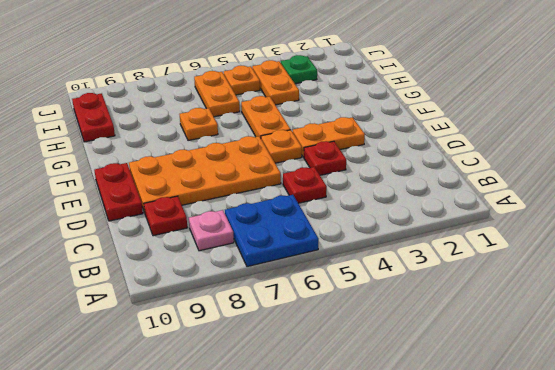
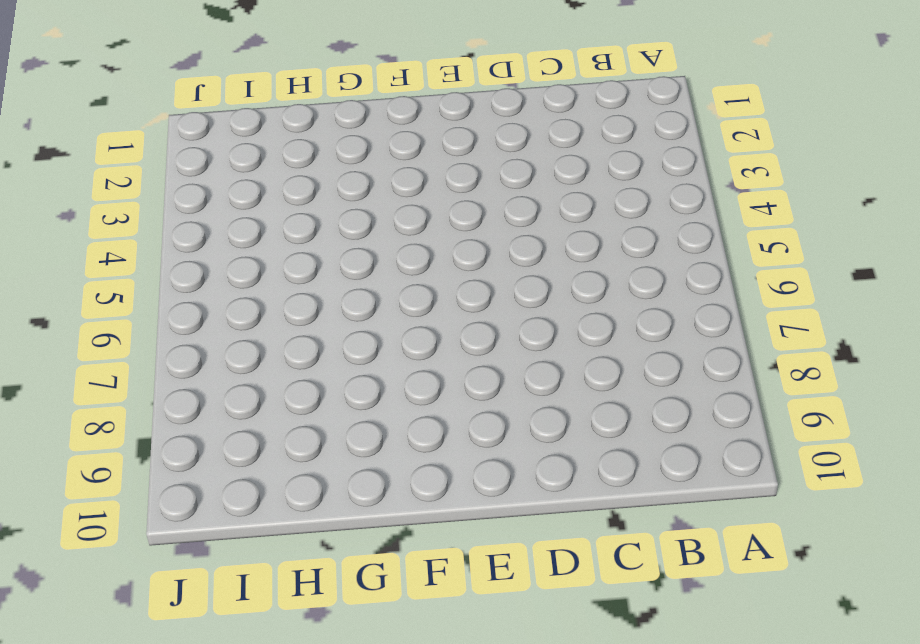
none -> blue plate A6:B7 level 1
none -> pink plate B8 level 1
none -> red plate C5 level 1

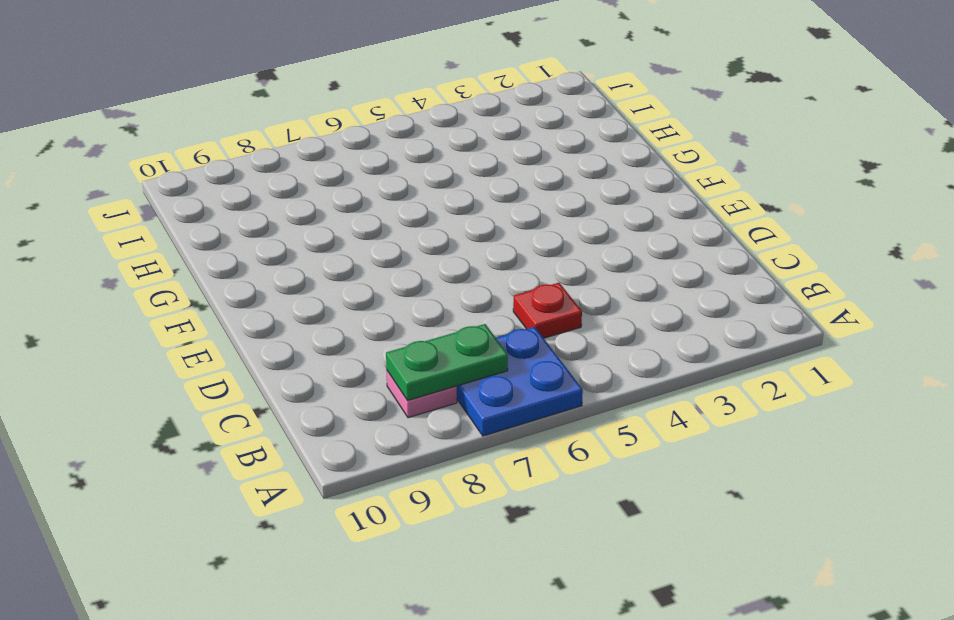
green plate B7:B8 level 2 -> none
none -> red plate C9 level 1
none -> red plate D4 level 1
none -> orange plate D6:E9 level 1

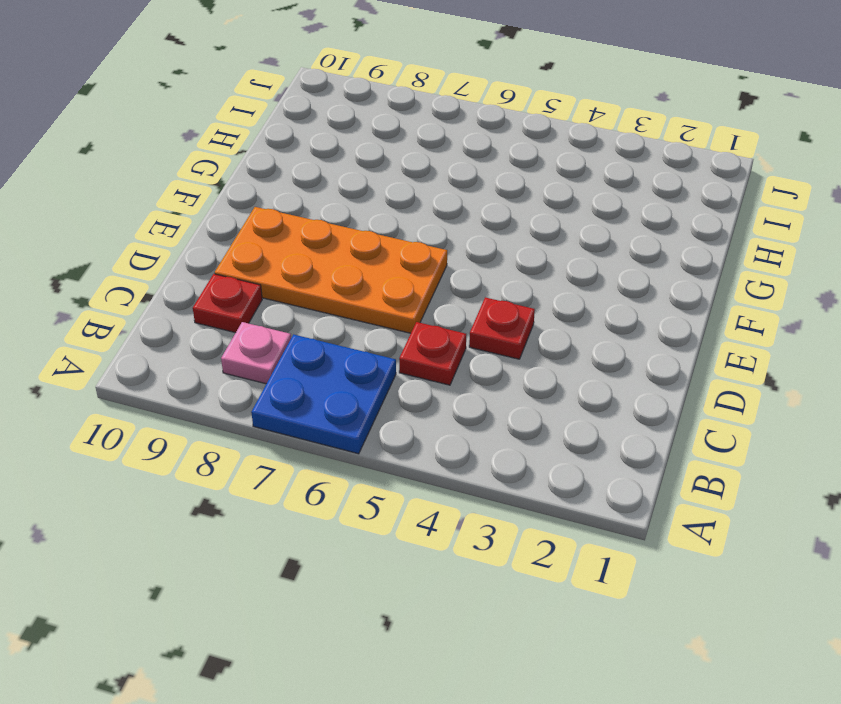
none -> red plate D10:E10 level 1
none -> orange plate E3:E4 level 1
none -> orange plate E5 level 1

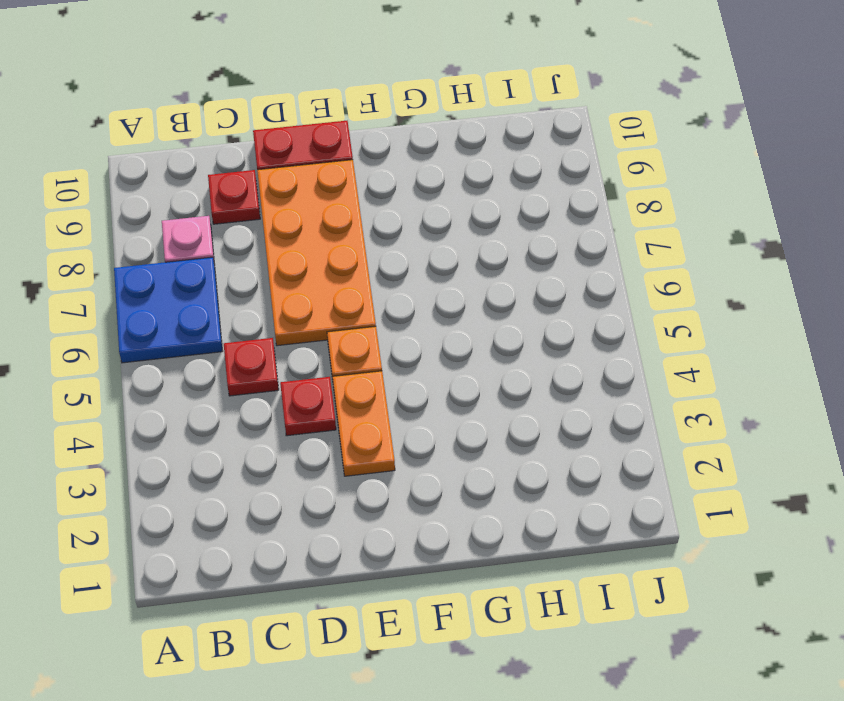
none -> orange plate F5:G5 level 1
none -> orange plate G7 level 1
none -> orange plate H4:I4 level 1

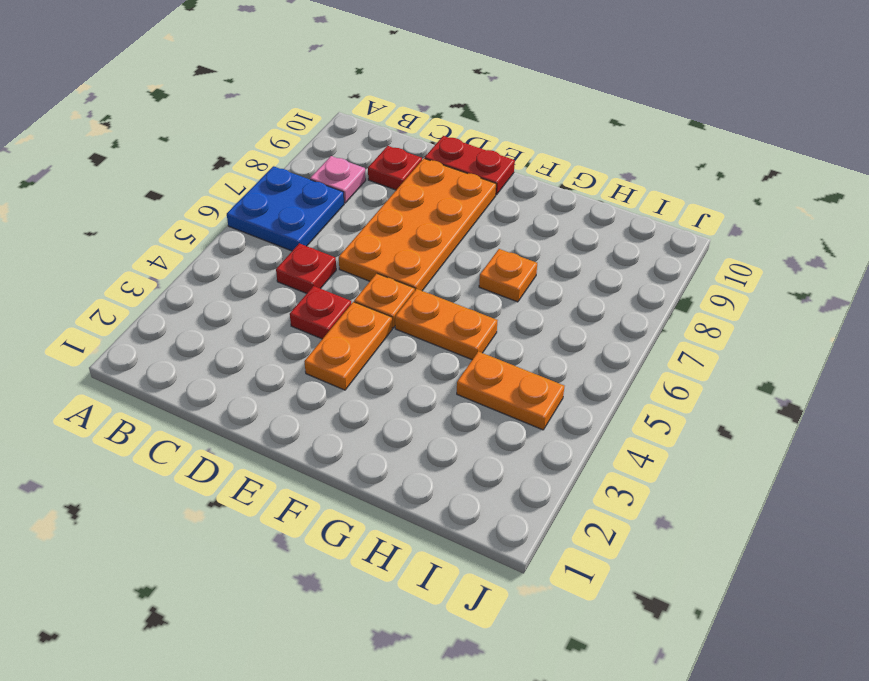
none -> orange plate H6:I6 level 1
none -> red plate H10:I10 level 1
none -> green plate I3 level 1

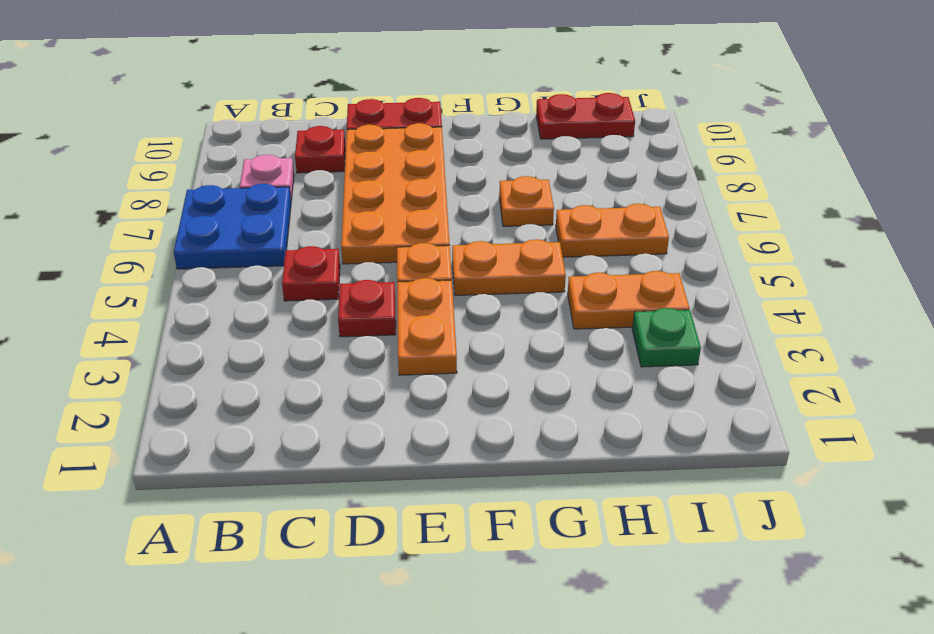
none -> orange plate I5 level 1

